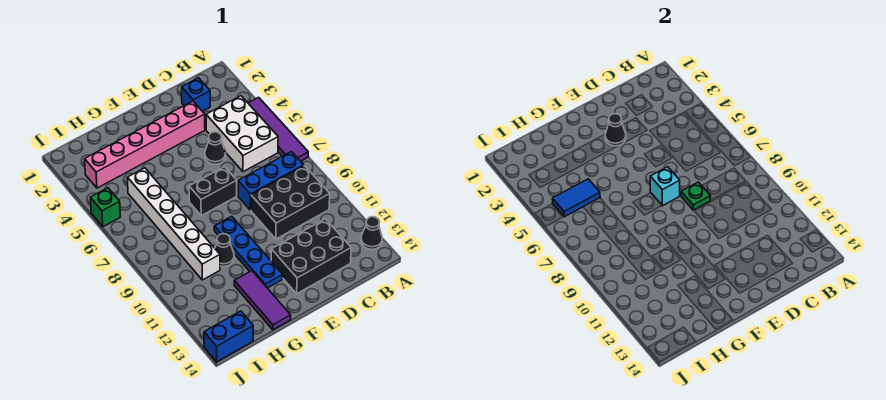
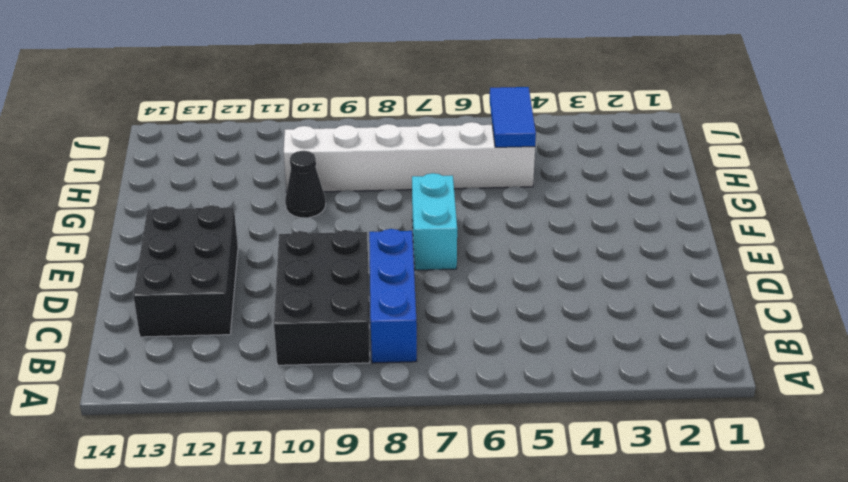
cyan brick E7:F7 level 1 -> black brick E7:F7 level 1
none -> purple tile A4:A7 level 1
none -> black cone A13 level 1
none -> white brick B4:C6 level 1

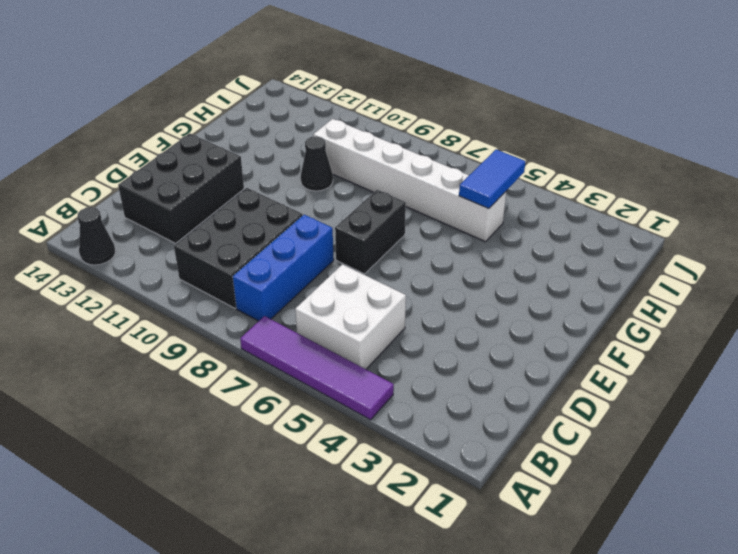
white brick B5:C6 level 1 -> white brick B4:C6 level 1
none -> blue brick C2 level 1
none -> pink brick D3:I3 level 1
none -> black cone D5 level 1

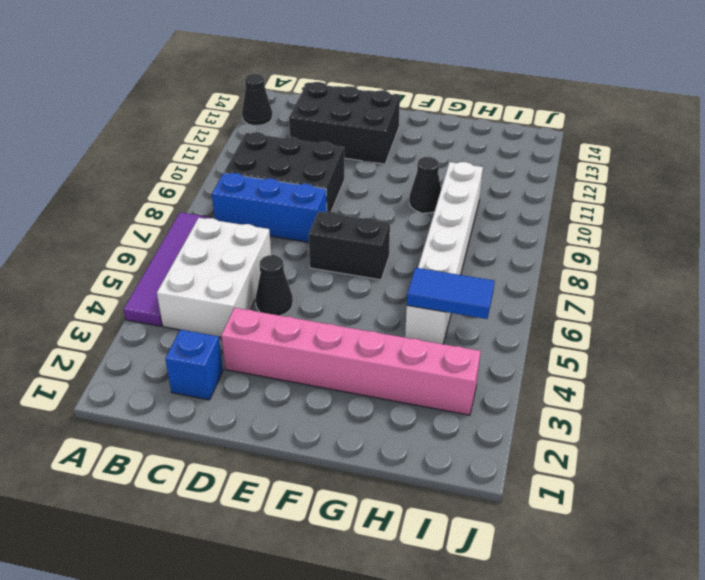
none -> blue plate F9:F12 level 1
none -> purple tile G12:G14 level 1
none -> blue brick I14:J14 level 1

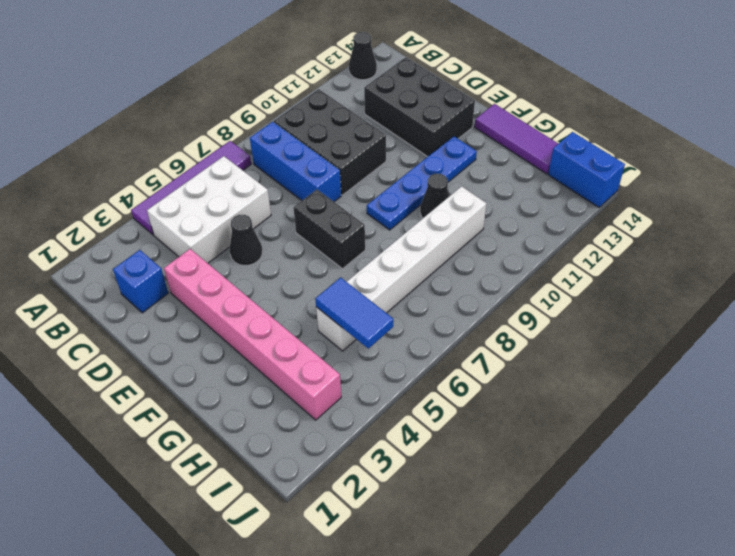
purple tile F14:H14 level 1 -> purple tile G12:G14 level 1
none -> green brick J5 level 1
none -> green plate D8 level 2
none -> black cone E3 level 2

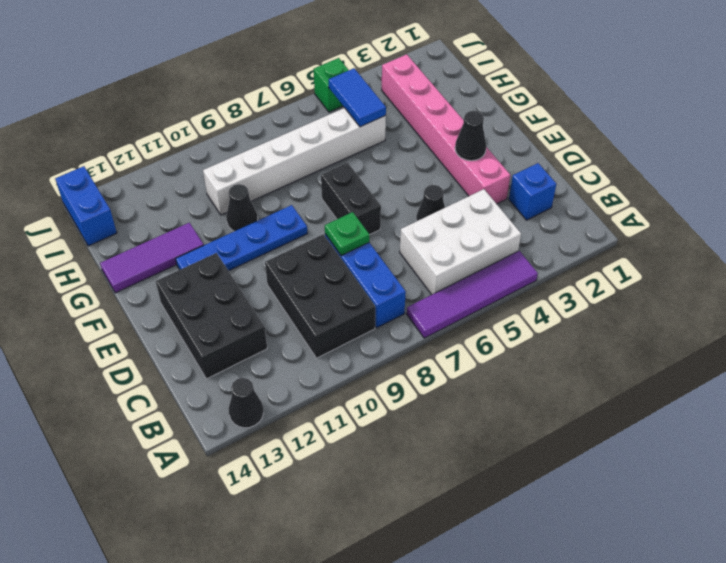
none -> cyan brick E7 level 2

